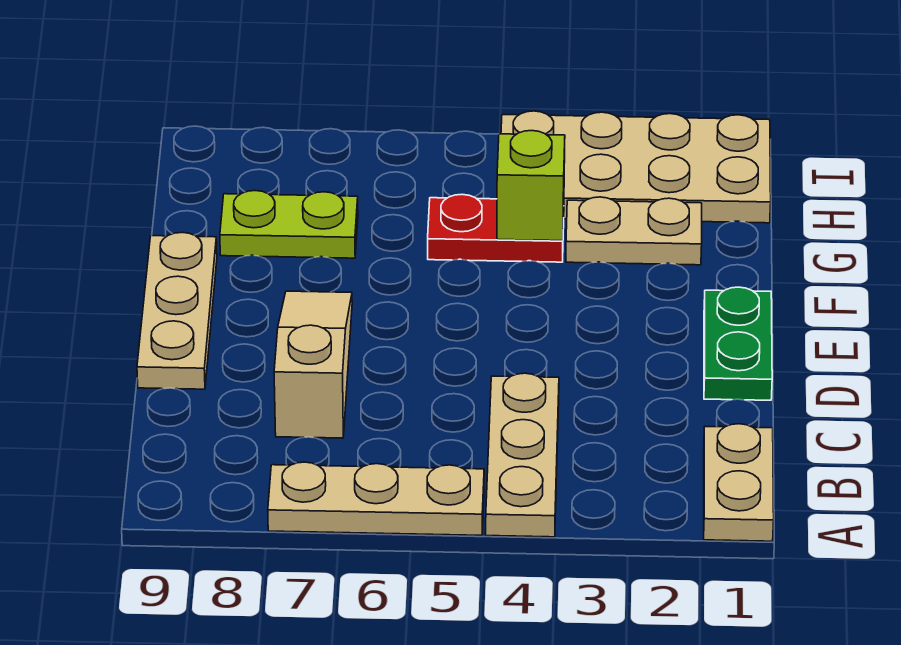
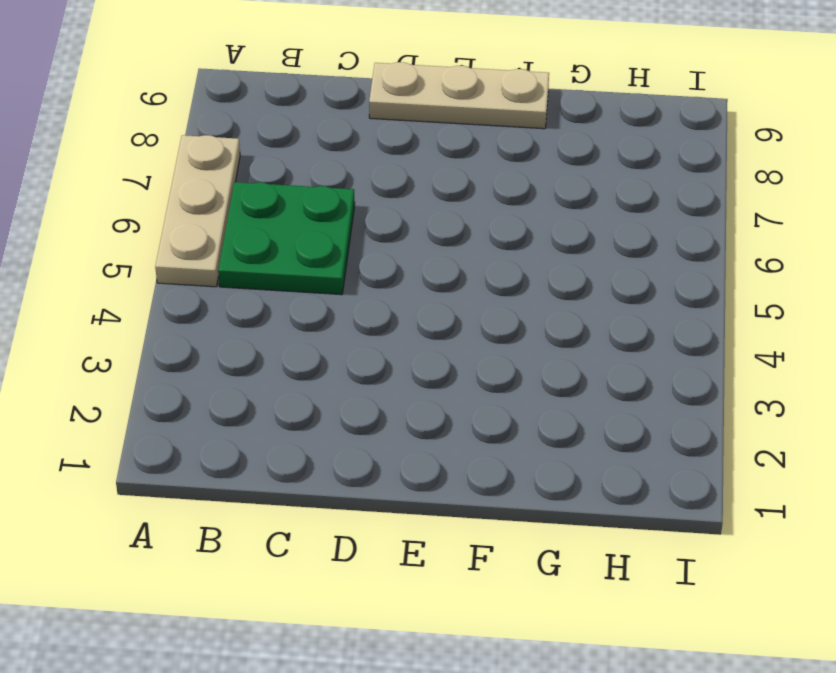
green plate B5:C6 level 1 -> none
none -> tan plate A1:B1 level 1
none -> tan plate A4:C4 level 1

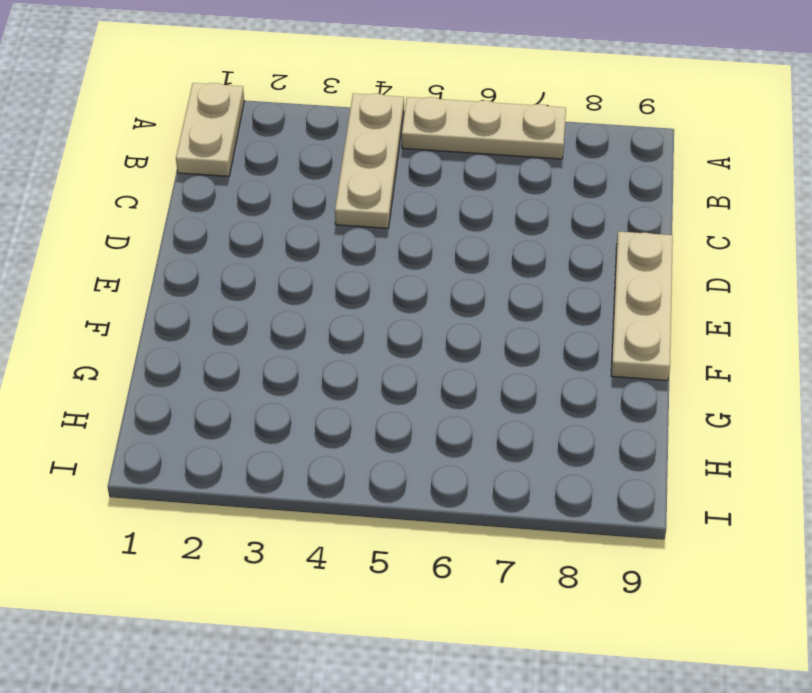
none -> tan slope C7:E7 level 1 top C
none -> green plate D1:E1 level 1

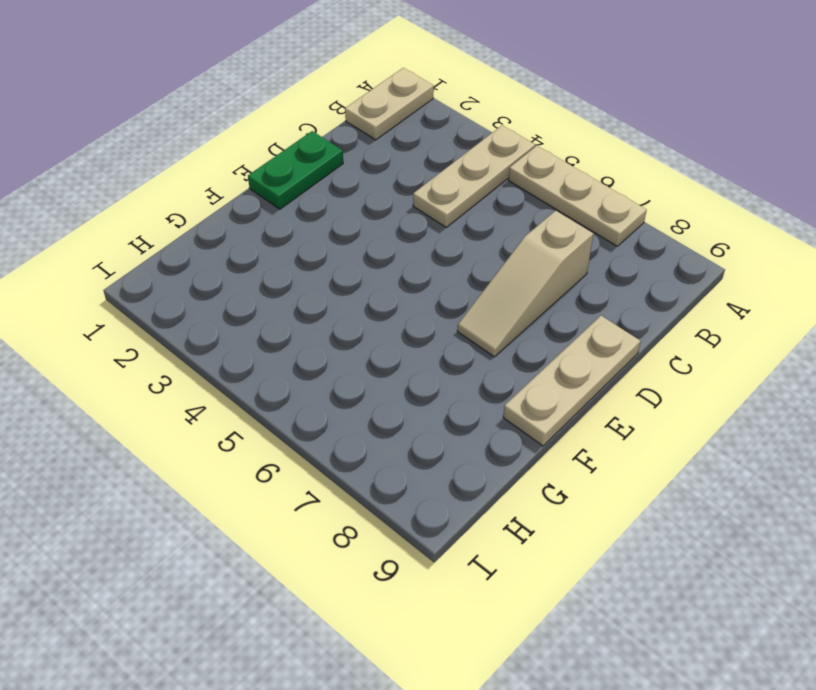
none -> tan plate G2:G3 level 1
none -> red plate G4:G5 level 1

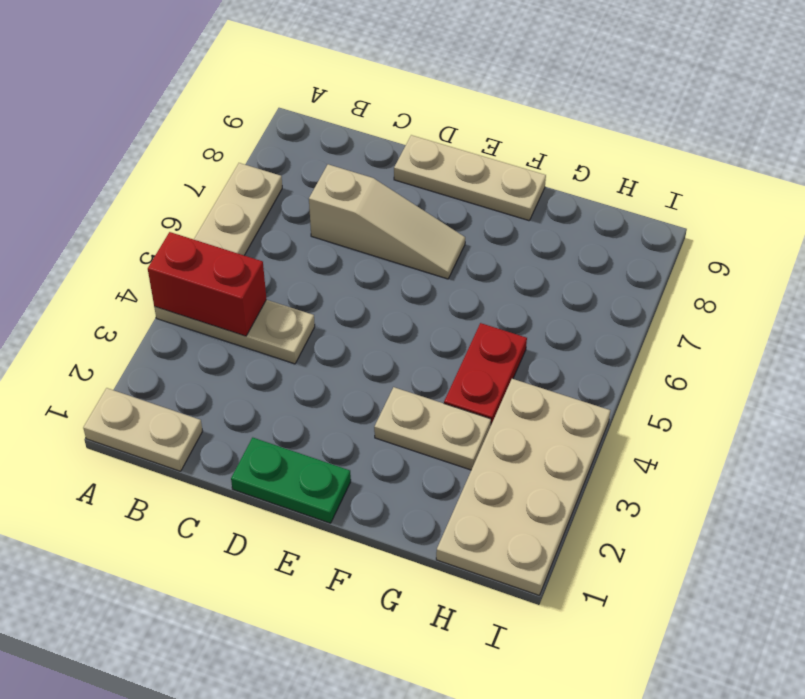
red brick A4:B4 level 2 -> none
tan plate F3:G3 level 1 -> tan plate G2:G3 level 1
none -> lime plate G7:G8 level 1
none -> lime brick G4 level 2

